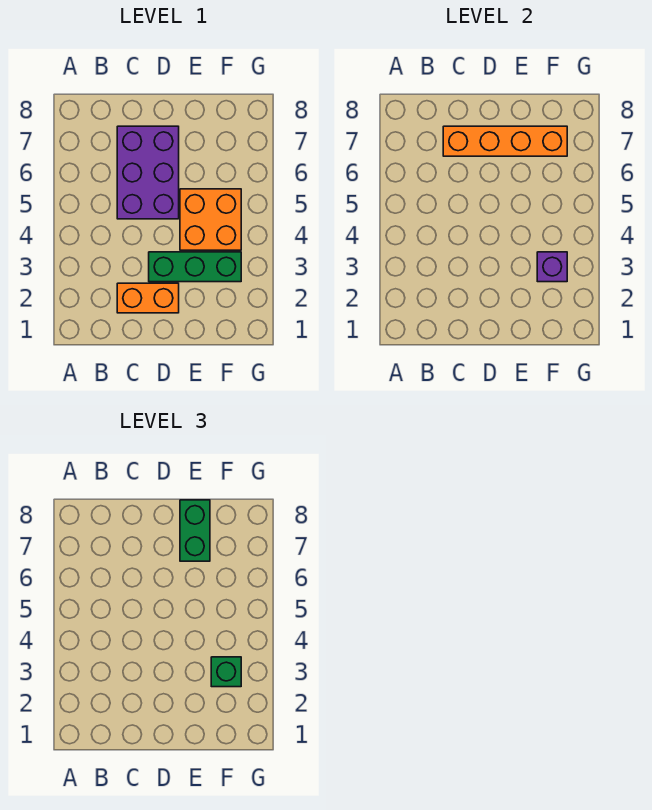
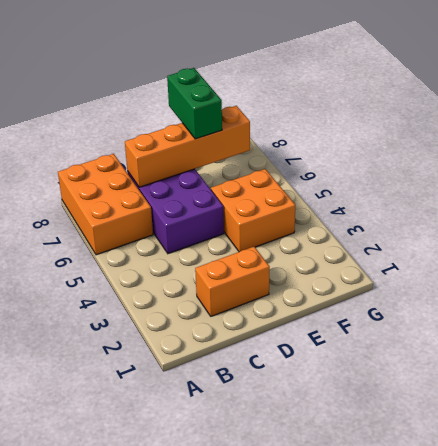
orange brick A6:B8 level 1 -> none
none -> green brick D3:F3 level 1
none -> purple brick F3 level 2

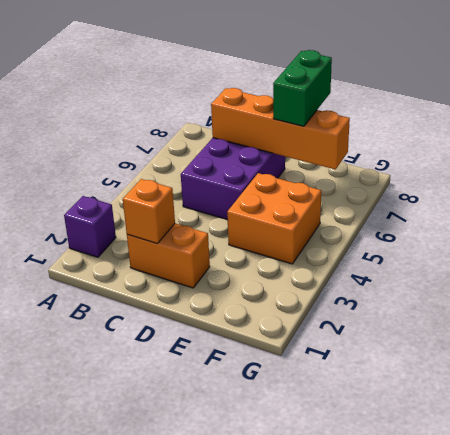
purple brick A2 level 1 -> purple brick F3 level 2
orange brick C2 level 2 -> none
none -> green brick D3:F3 level 1
none -> green brick F3 level 3

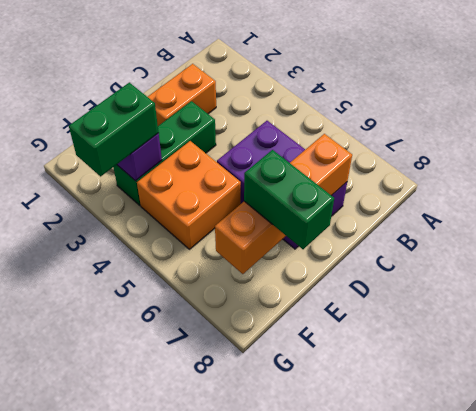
green brick F3:G3 level 3 -> green brick F3 level 3

